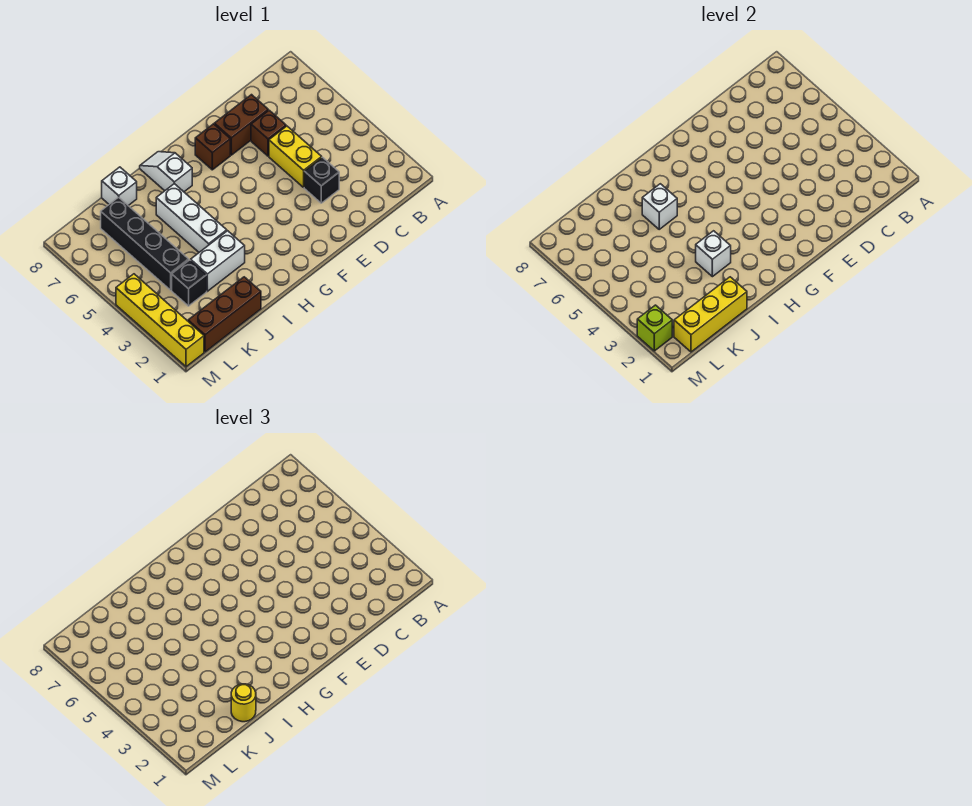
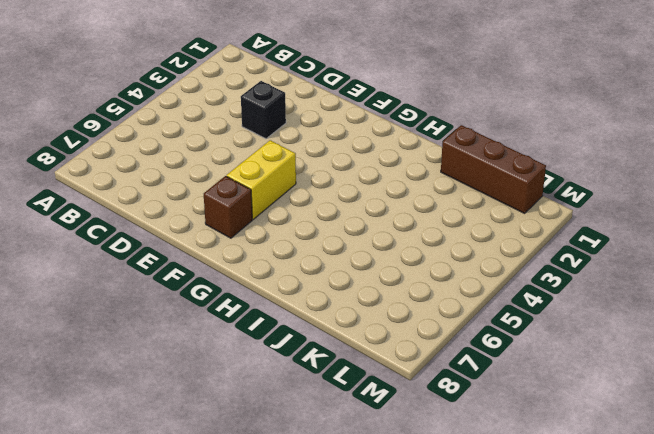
yellow brick F5:F6 level 1 -> yellow brick D4:D5 level 1
none -> brown brick D6 level 1
none -> brown brick D7:E7 level 1
none -> white slope H7:H8 level 1 top 7

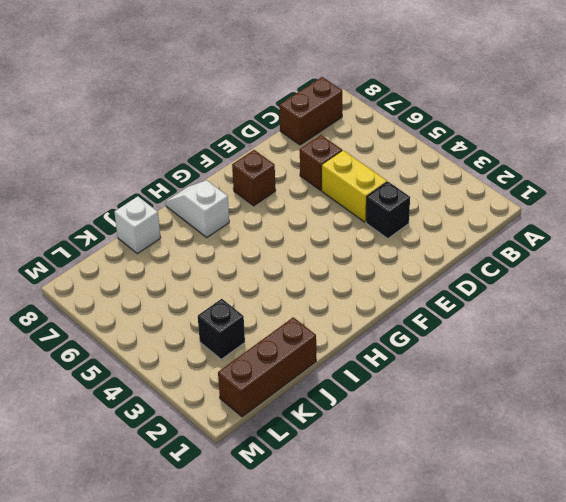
brown brick B8:C8 level 1 -> brown brick D7:E7 level 1
none -> white brick I3:J3 level 1
none -> white brick I4:I6 level 1
none -> black brick K4:K7 level 1

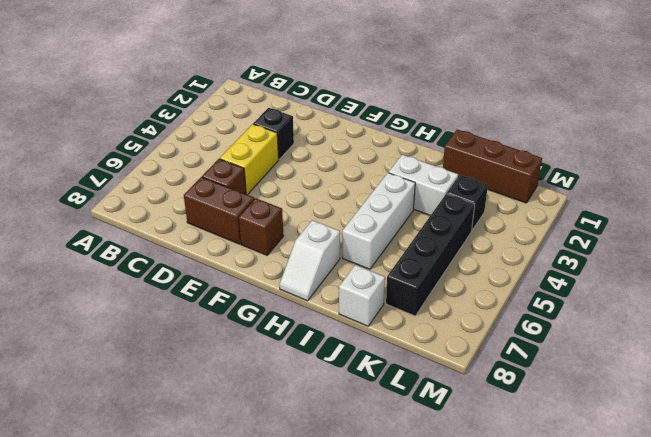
none -> yellow brick M1:M4 level 1
none -> white brick I3 level 2
none -> white brick I6 level 2

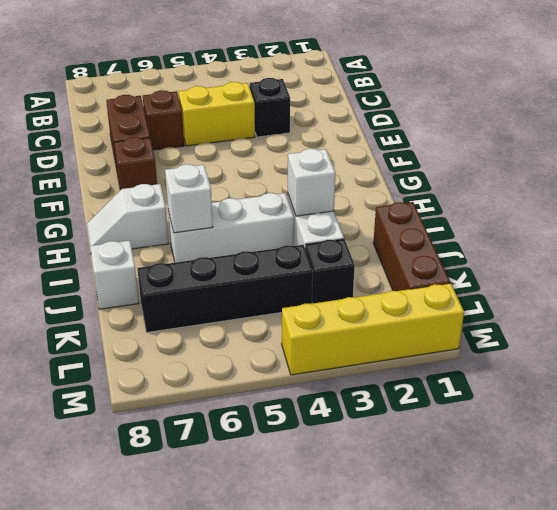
none -> yellow brick J1:L1 level 2
none -> lime brick M2 level 2
none -> yellow round brick J1 level 3

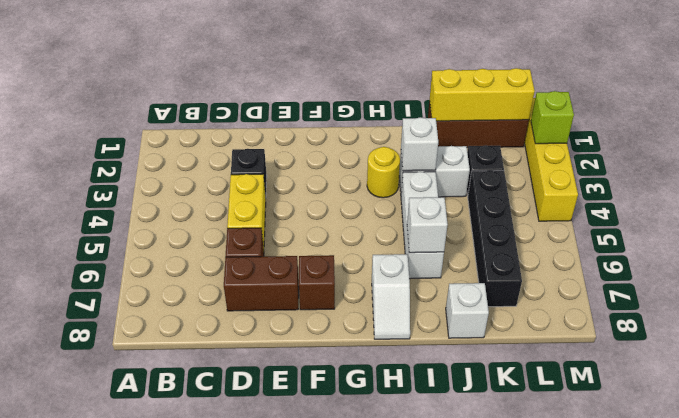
yellow round brick H3 level 1 -> yellow round brick J1 level 3

